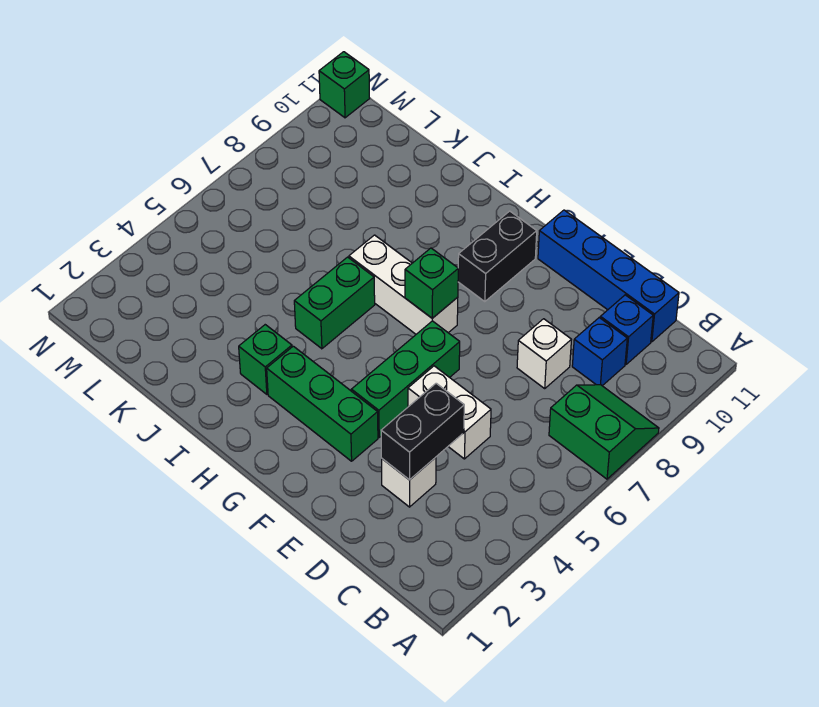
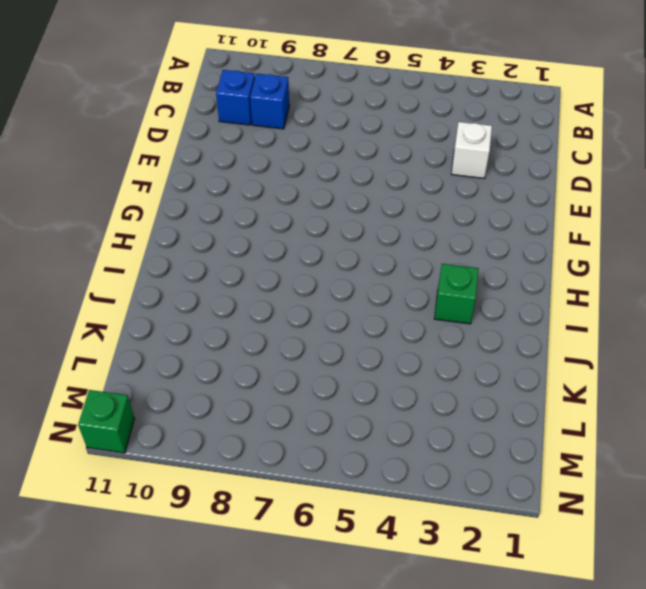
none -> green slope A7:B8 level 1 top 7
none -> blue brick C11:F11 level 1
none -> white brick D5:E5 level 1

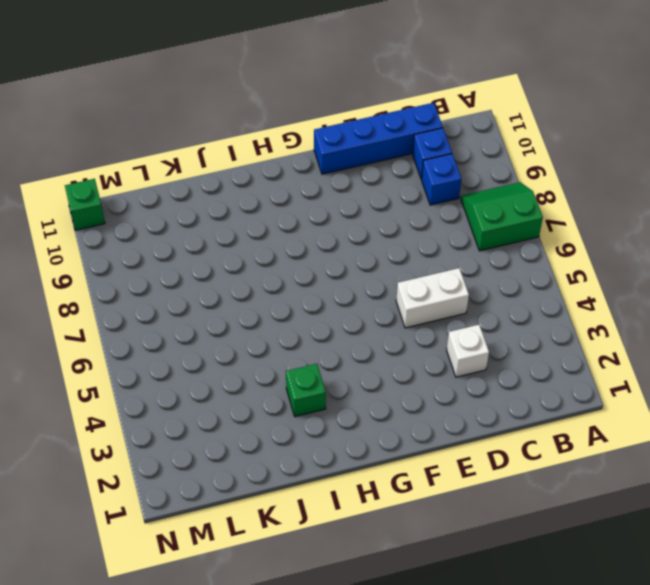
none -> white brick D8 level 1
none -> green brick F3:H3 level 1
none -> green brick F4:F6 level 1

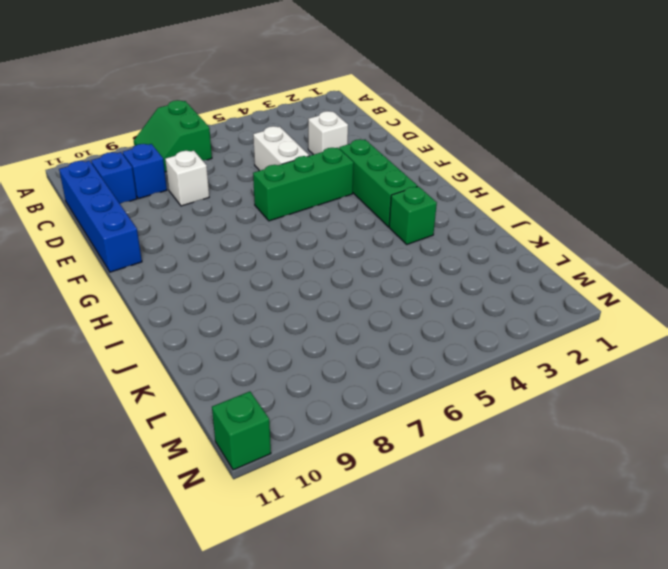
none -> white brick G7:I7 level 1
none -> black brick G9:G10 level 1
none -> green brick I5:I6 level 1

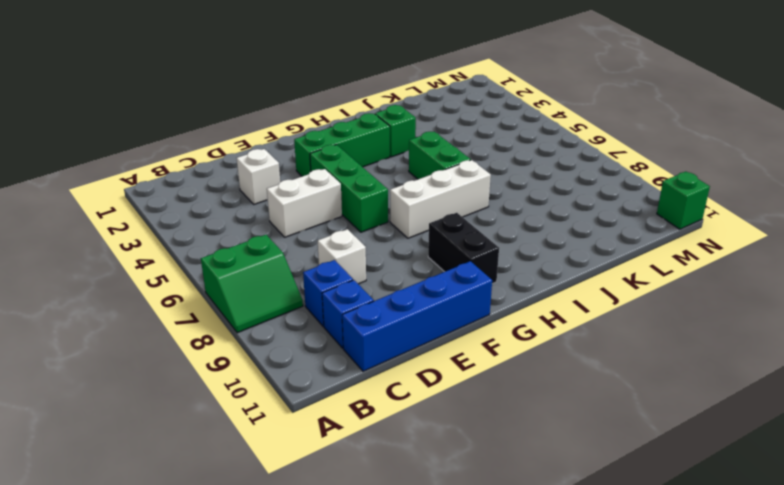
none -> black brick D3:D4 level 2
none -> green brick G7 level 2

